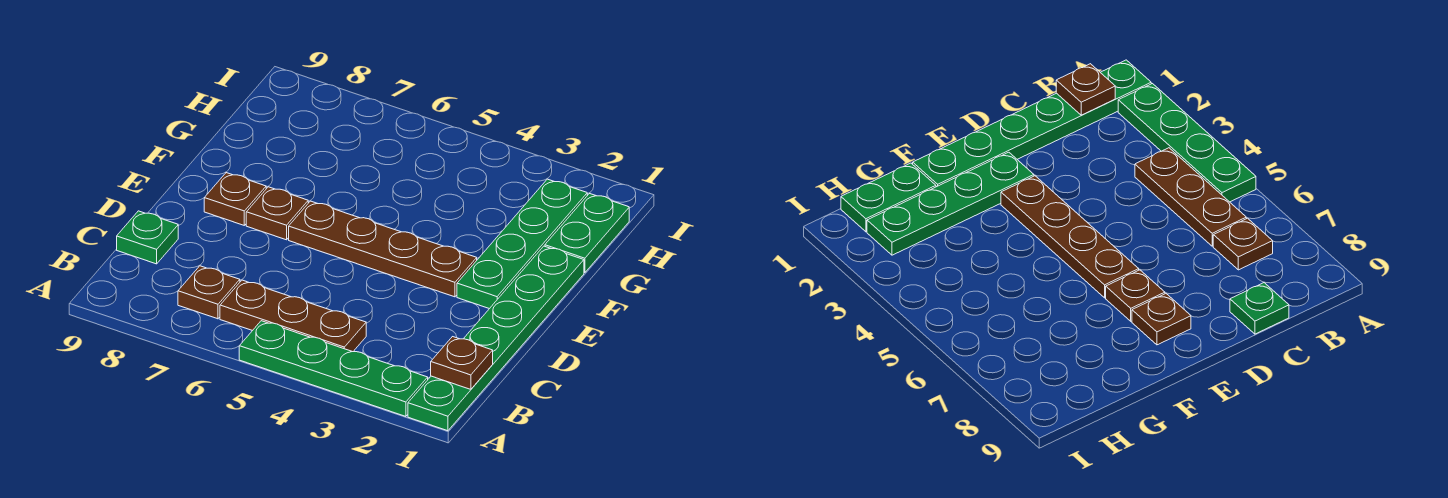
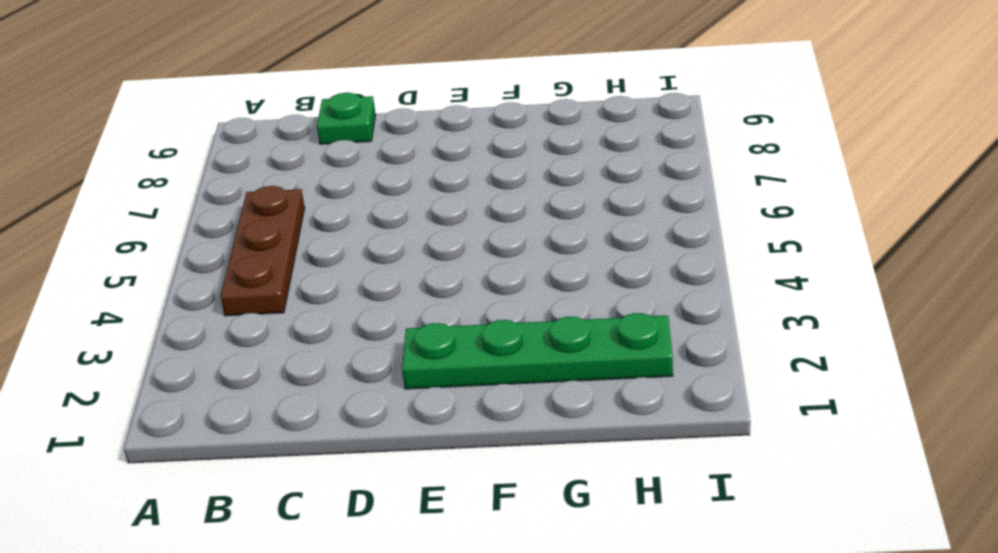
none -> green plate A1:F1 level 1
none -> green plate A2:A5 level 1

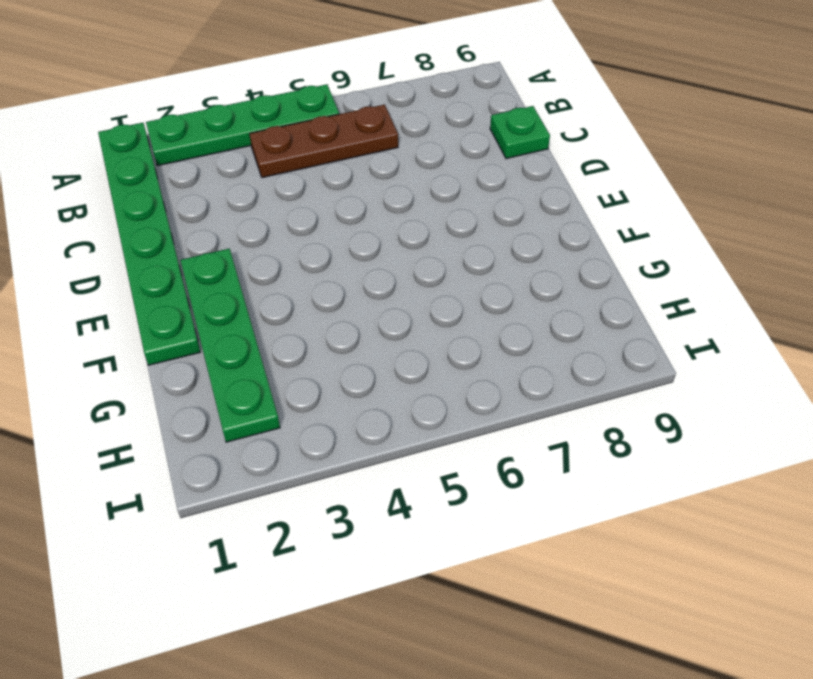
none -> brown plate B7 level 1
none -> brown plate E3:E6 level 1

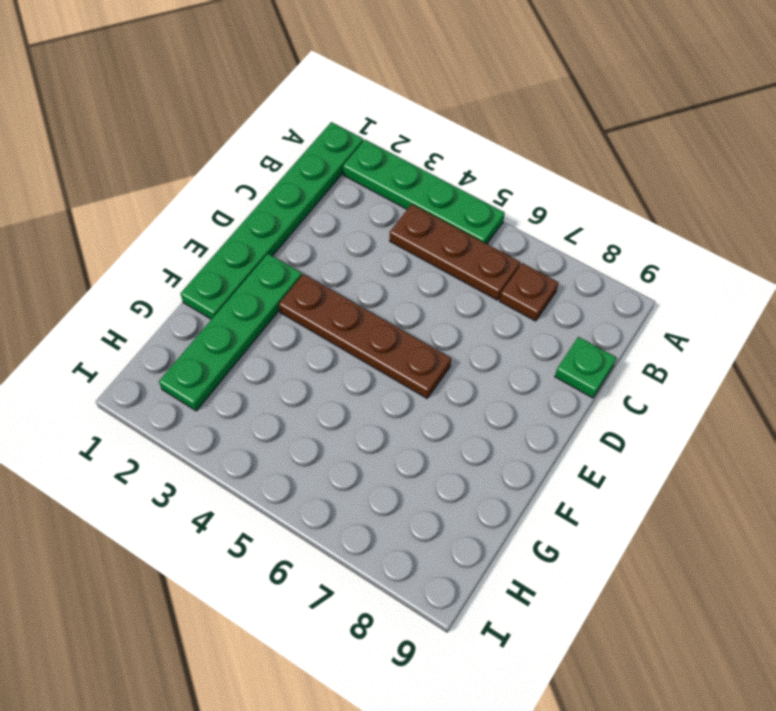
none -> brown plate E7 level 1
none -> brown plate E8 level 1

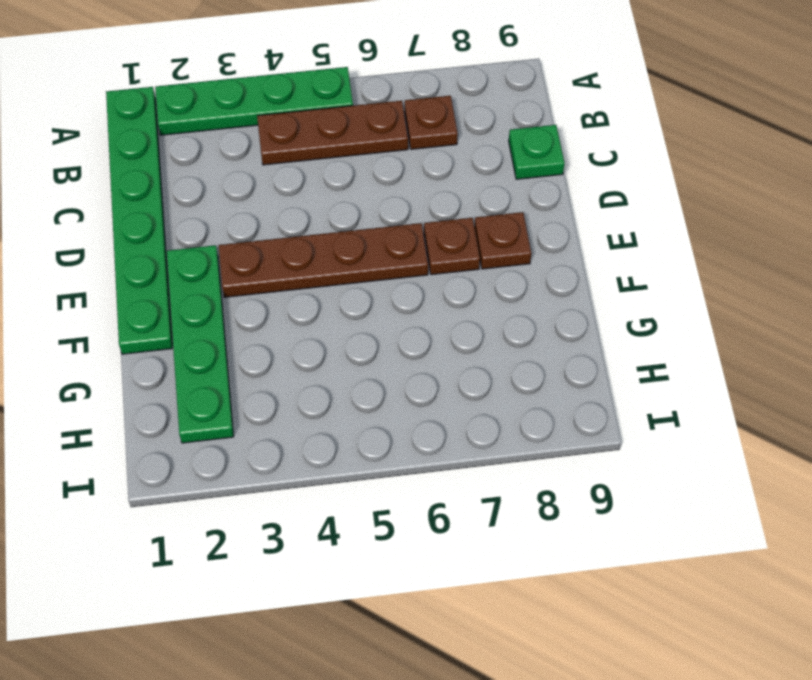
none -> green plate G1:H1 level 1
none -> brown plate B1 level 2

